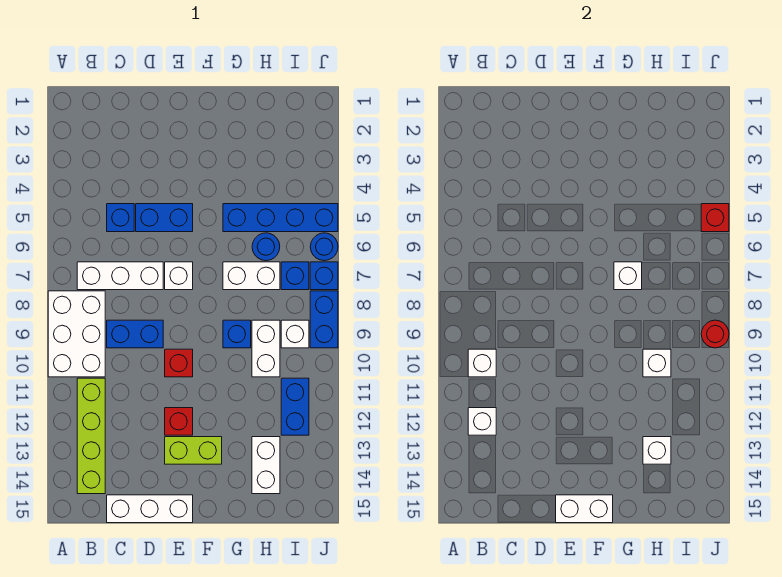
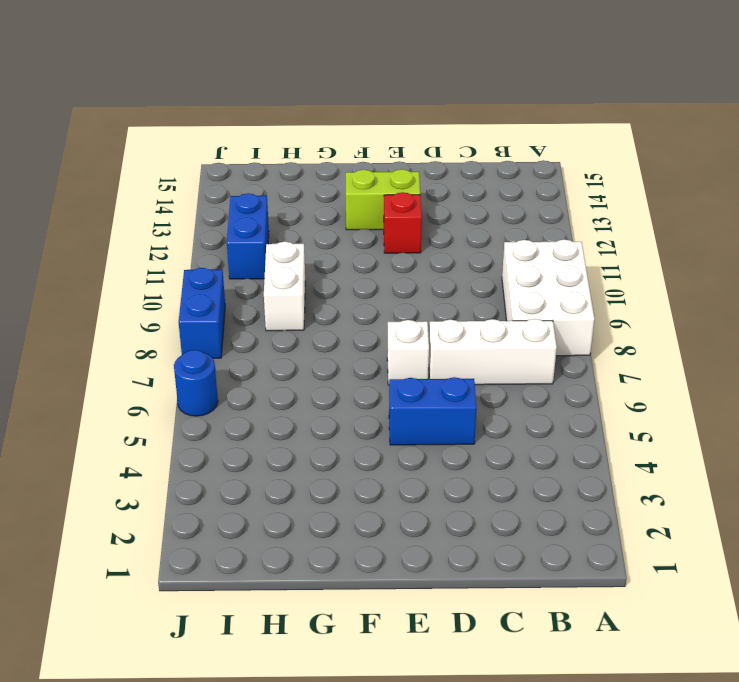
none -> lime brick B11:B14 level 1
none -> blue brick C5 level 1
none -> blue brick C9:D9 level 1
none -> white brick C15:E15 level 1

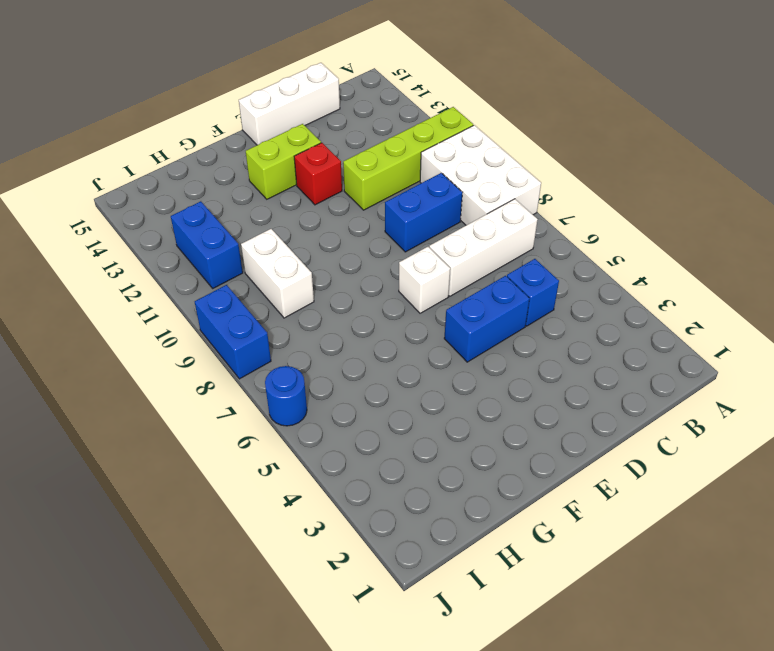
lime brick A11:D11 level 1 -> lime brick B11:B14 level 1
none -> red brick E10 level 1
none -> blue brick G5:J5 level 1
none -> white brick G7:H7 level 1
none -> blue brick G9 level 1

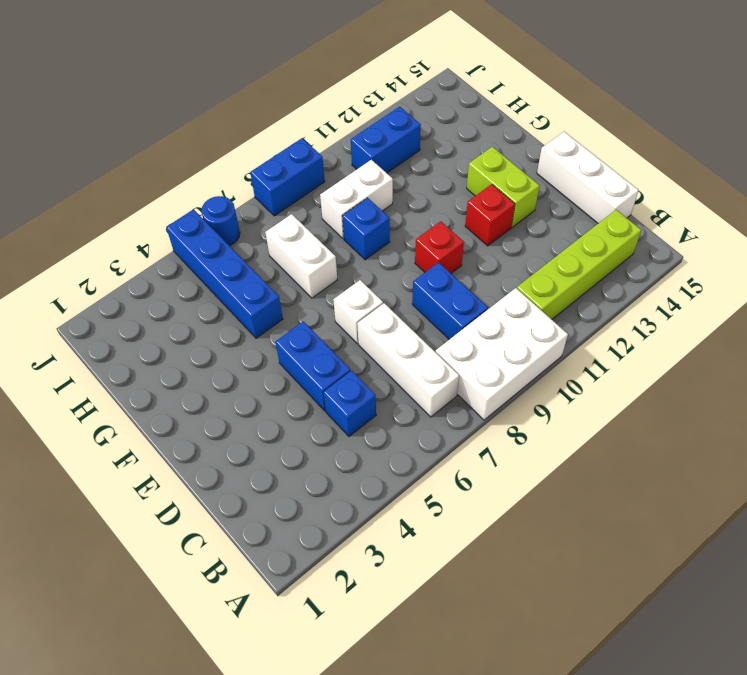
none -> blue round brick H6 level 1
none -> white brick H13:H14 level 1
none -> blue brick I7 level 1
none -> white brick I9 level 1

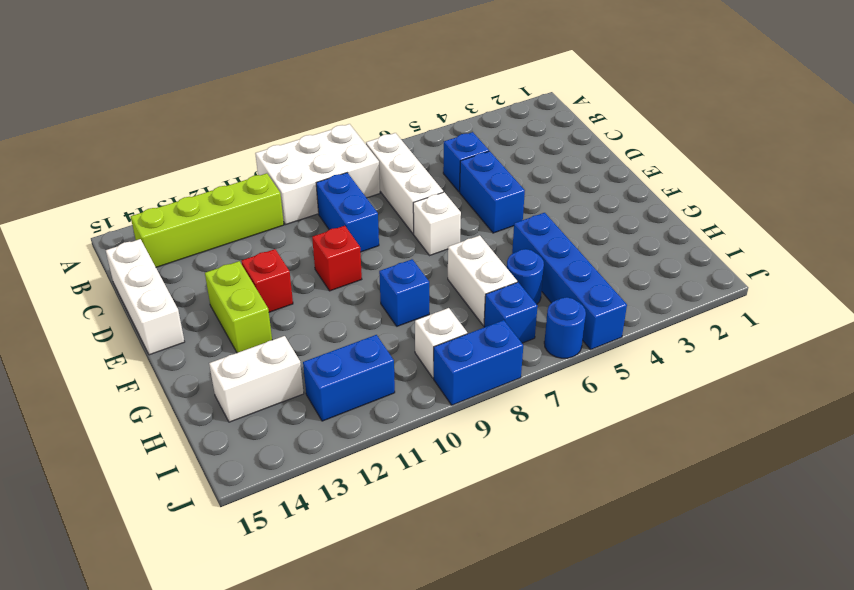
none -> white brick H9:H10 level 1
none -> blue brick J7 level 1
none -> white brick B10 level 2
none -> white brick B12 level 2

